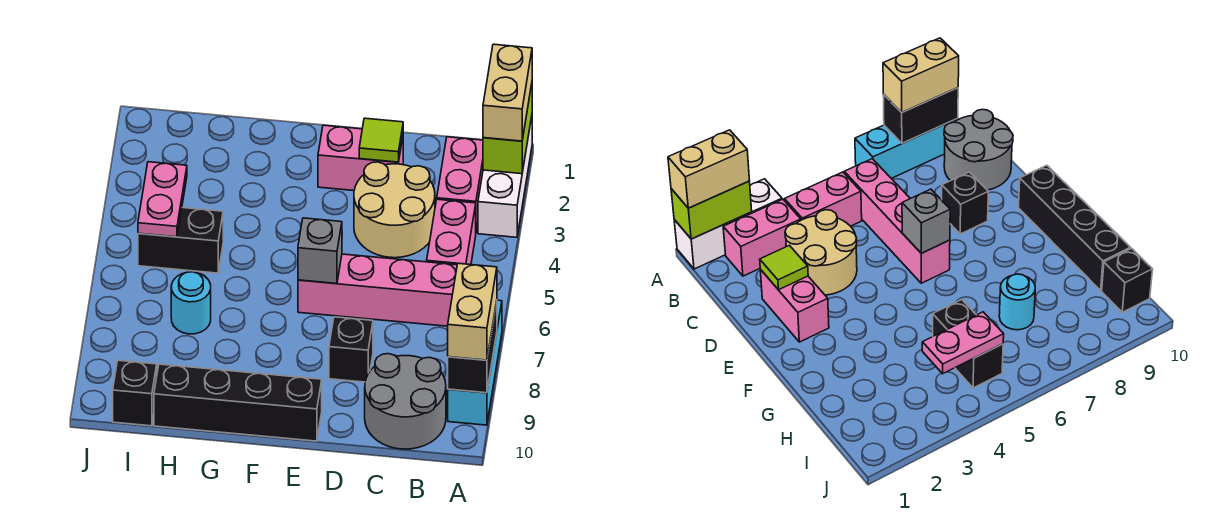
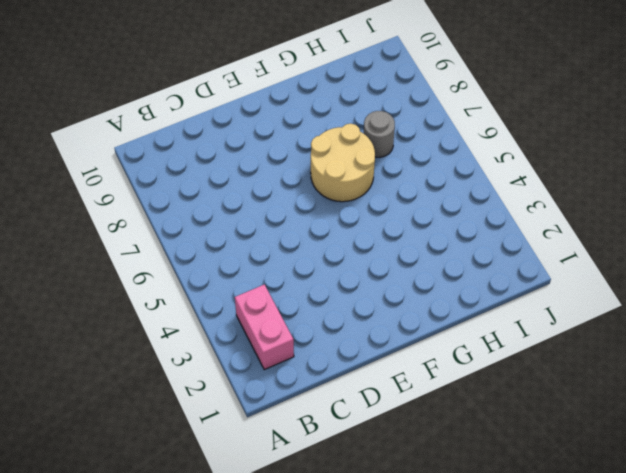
tan round brick F6:G7 level 1 -> tan round brick C3:D4 level 1
grey round brick H7 level 1 -> cyan round brick H7 level 1
none -> white brick A1:A3 level 1
none -> cyan brick A7:A9 level 1
none -> pink brick B4:B5 level 1

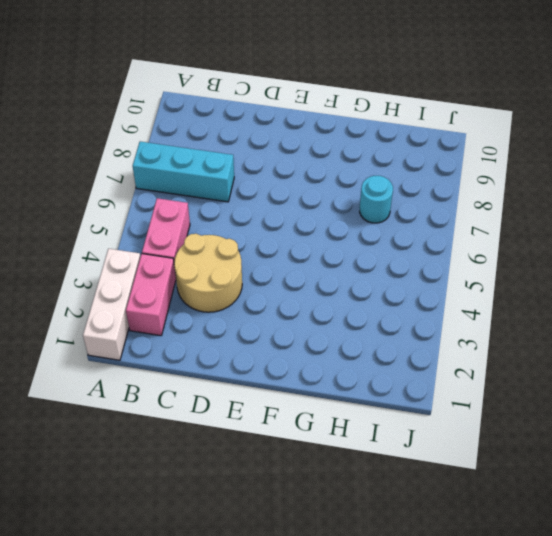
cyan brick A7:C7 level 1 -> cyan brick A7:A9 level 1
none -> pink brick B6:E6 level 1
none -> grey round brick B9:C10 level 1
none -> pink brick D2:E2 level 1

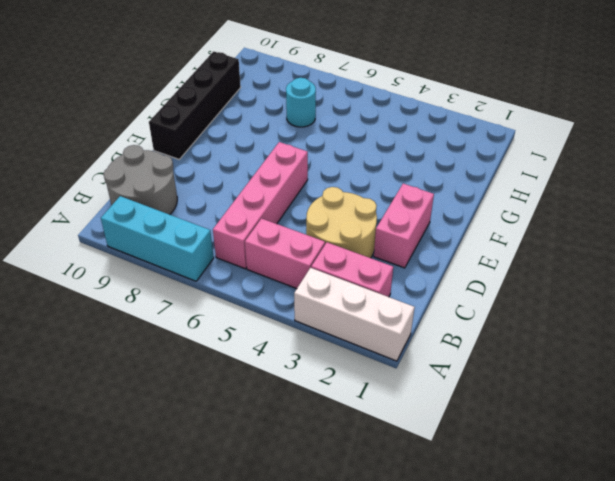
none -> black brick D8 level 1
none -> black brick H5:I5 level 1
none -> black brick I10 level 1

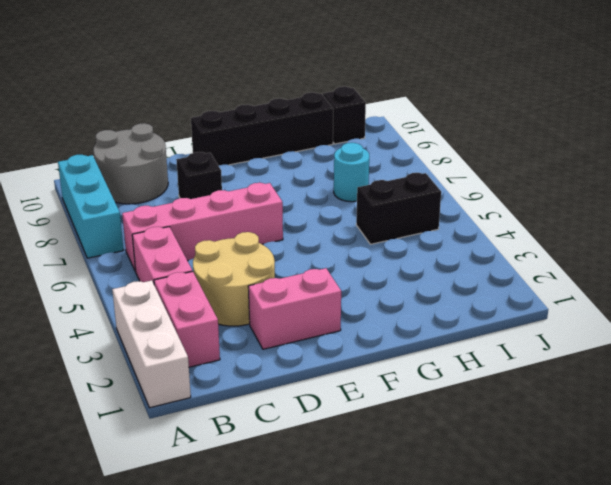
none -> lime brick A1:A2 level 2
none -> black brick A8:A9 level 2
none -> lime tile D2 level 2

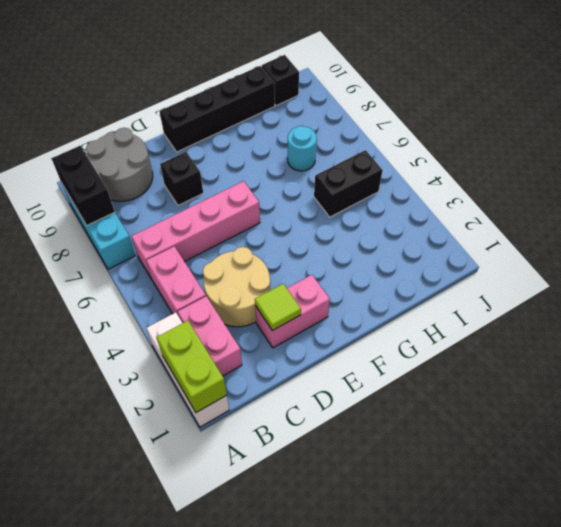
none -> grey brick E6 level 2
none -> pink plate I4:I5 level 2
none -> tan brick A1:A2 level 3

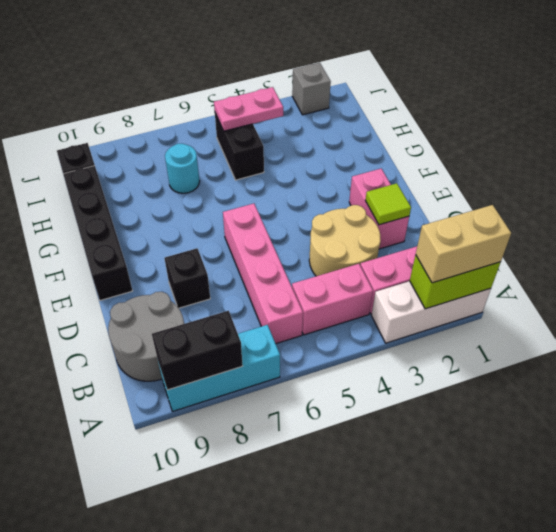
grey brick J2 level 1 -> grey brick E6 level 2
none -> tan brick A8:A9 level 3

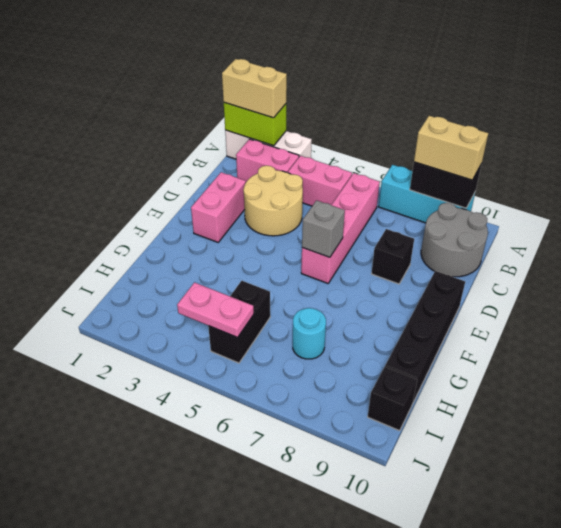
none -> lime tile D2 level 2

